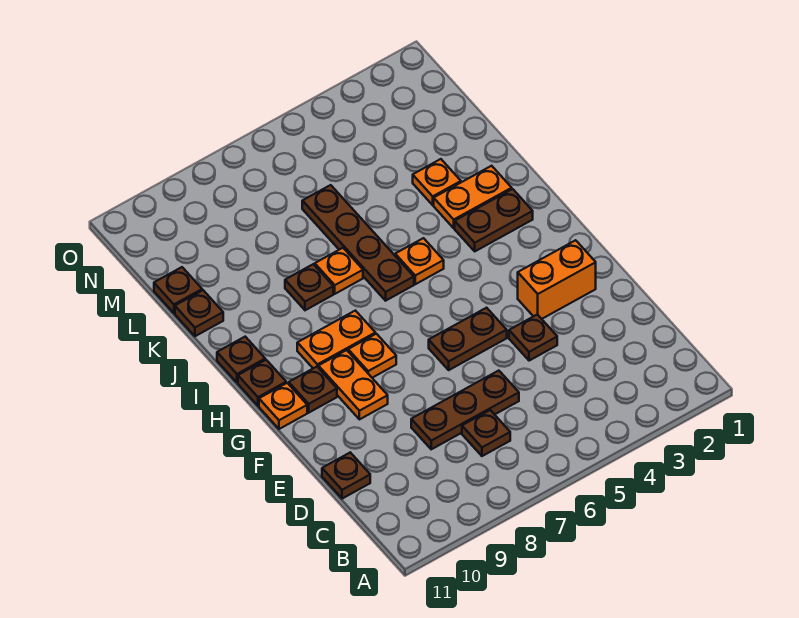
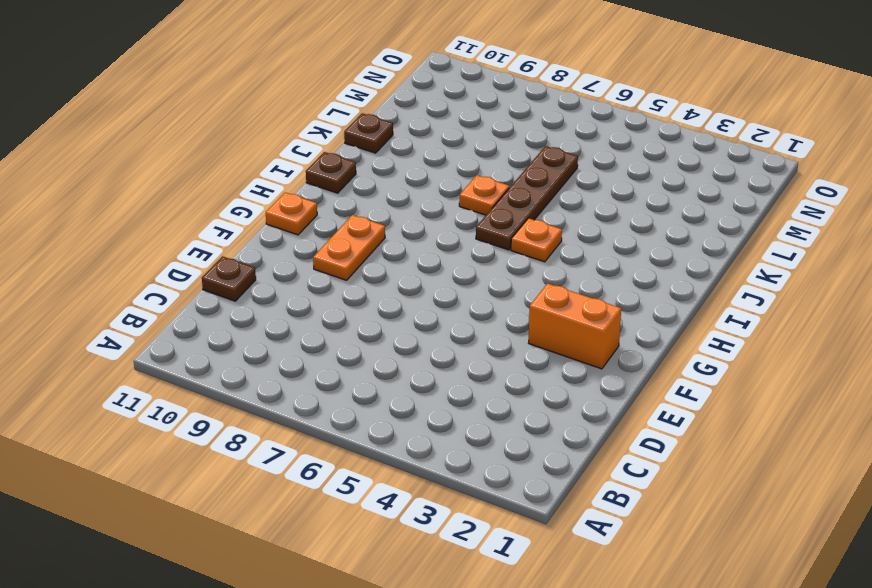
none -> brown plate C7 level 1
none -> brown plate D6:D8 level 1
none -> brown plate E4 level 1

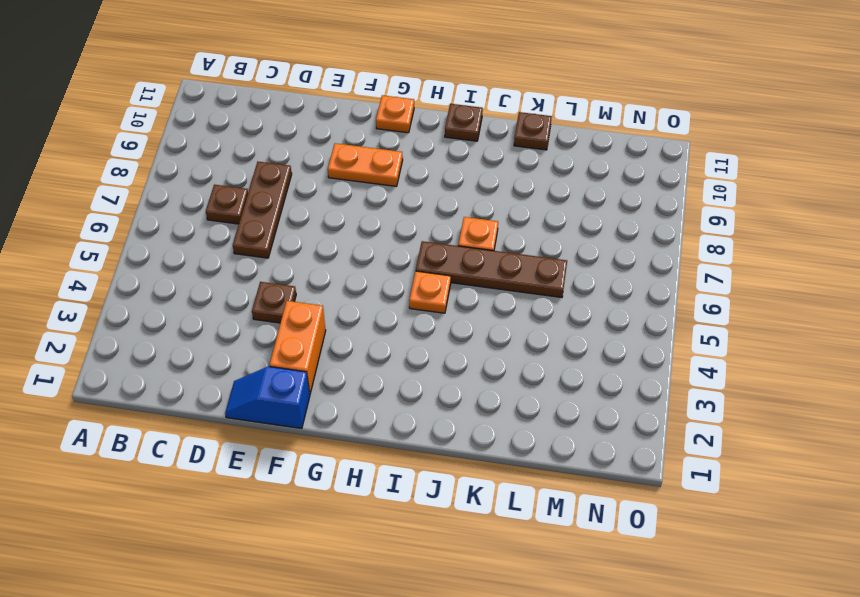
blue slope E1:F1 level 1 top F -> none
none -> brown plate D11 level 1
none -> brown plate F5:F6 level 1
none -> orange plate G8 level 1

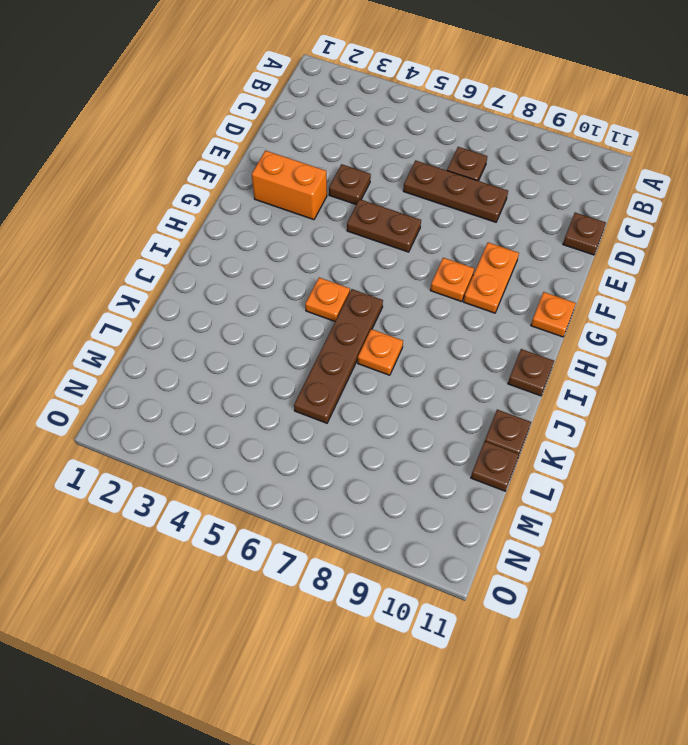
none -> brown plate G10 level 1
none -> orange plate H8:H9 level 1
none -> brown plate H11 level 1

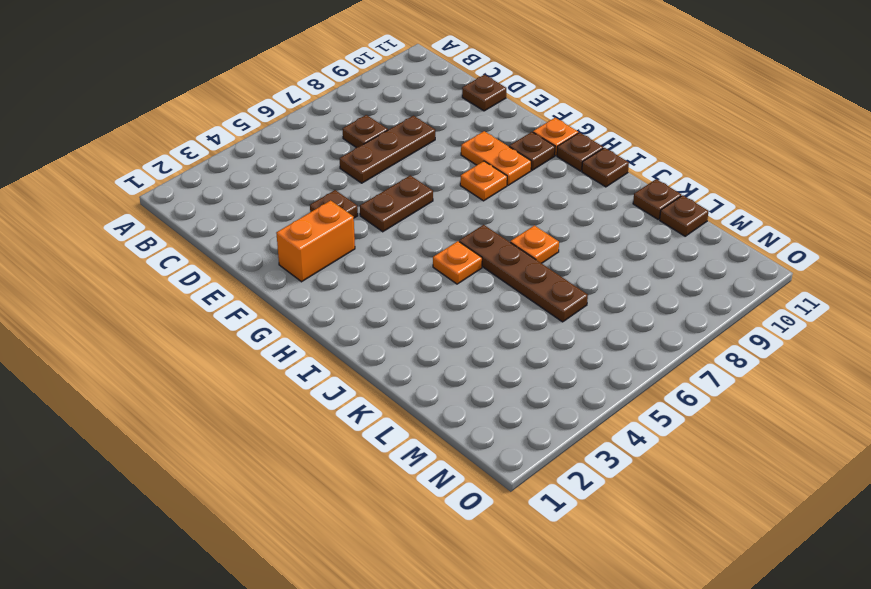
none -> orange plate H8:H9 level 1
none -> brown plate I2:I3 level 1
none -> orange plate J2:J3 level 1

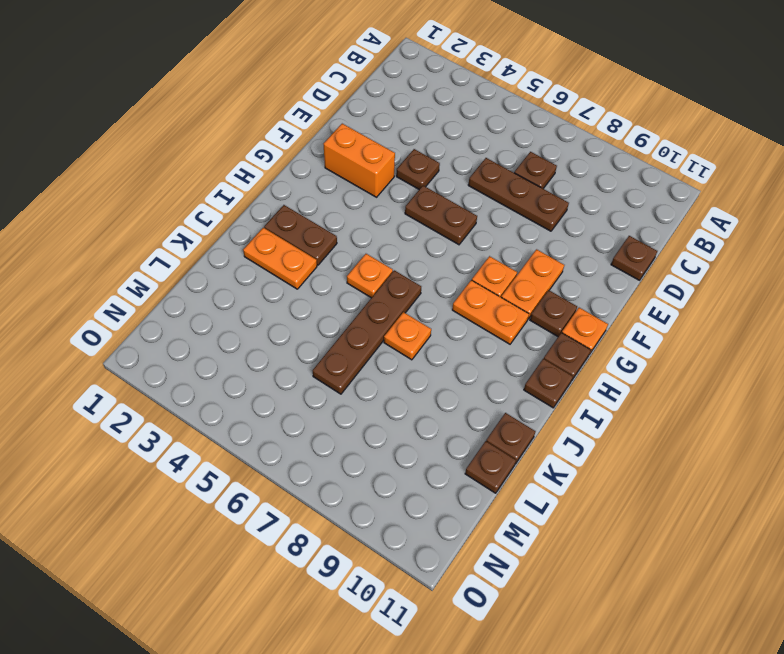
none -> brown plate J8 level 1
none -> orange plate K3 level 1

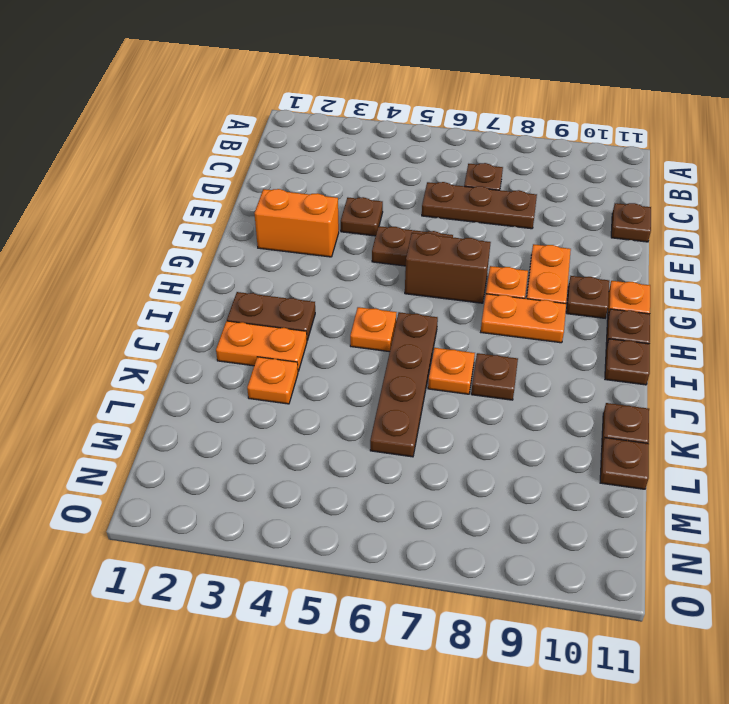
brown brick G6:G7 level 1 -> none

